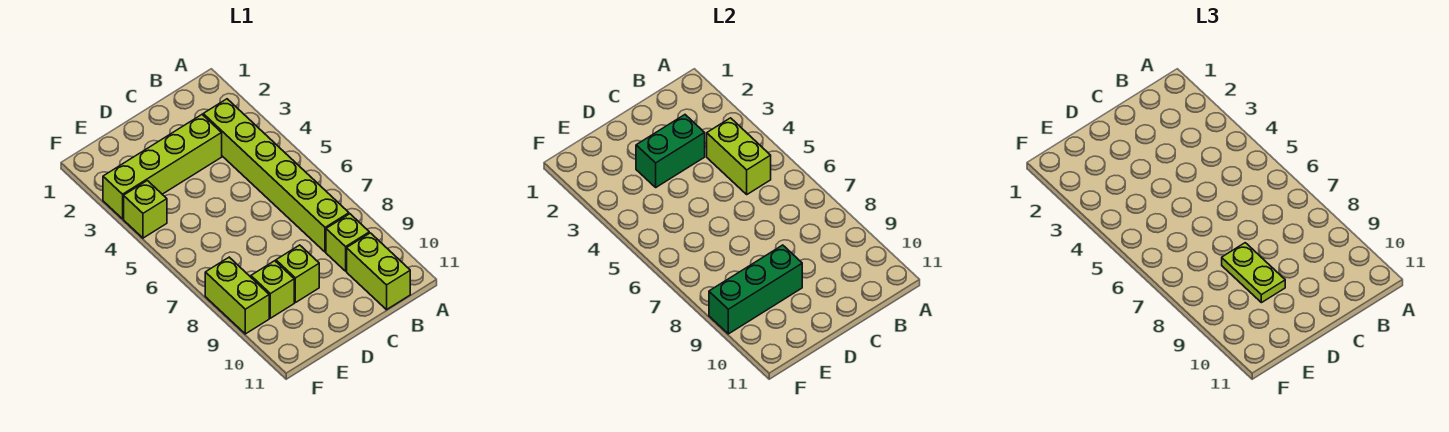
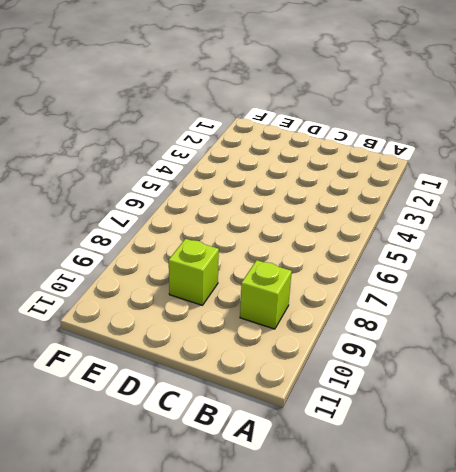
none -> lime brick B3:B8 level 1
none -> lime brick B10:B11 level 1
none -> lime brick C3:F3 level 1

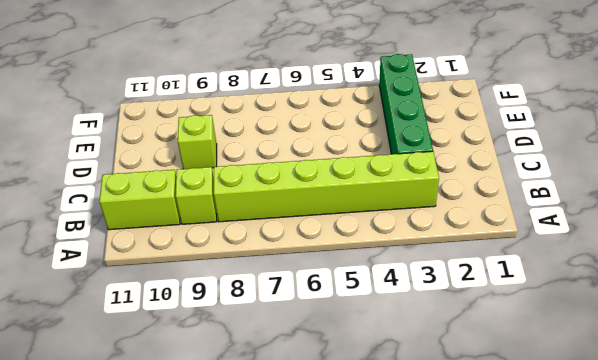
green brick C3:F3 level 1 -> lime brick C3:F3 level 1
none -> lime brick E9 level 1
none -> lime brick F4 level 1
none -> lime brick F8:F9 level 1

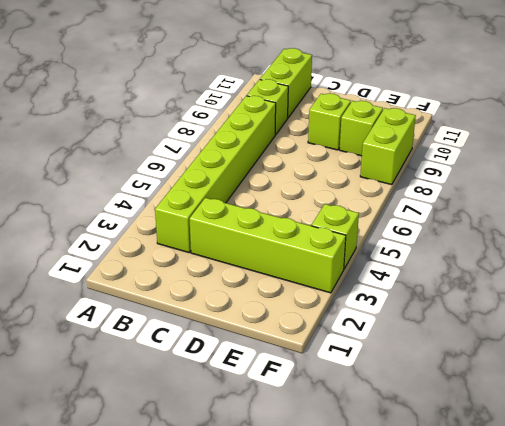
none -> lime brick B4:B5 level 2
none -> green brick C3:D3 level 2
none -> green brick D9:F9 level 2

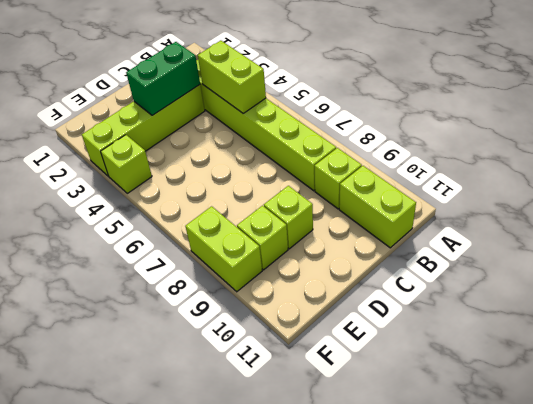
none -> green brick D9:F9 level 2
none -> lime plate D8:D9 level 3

